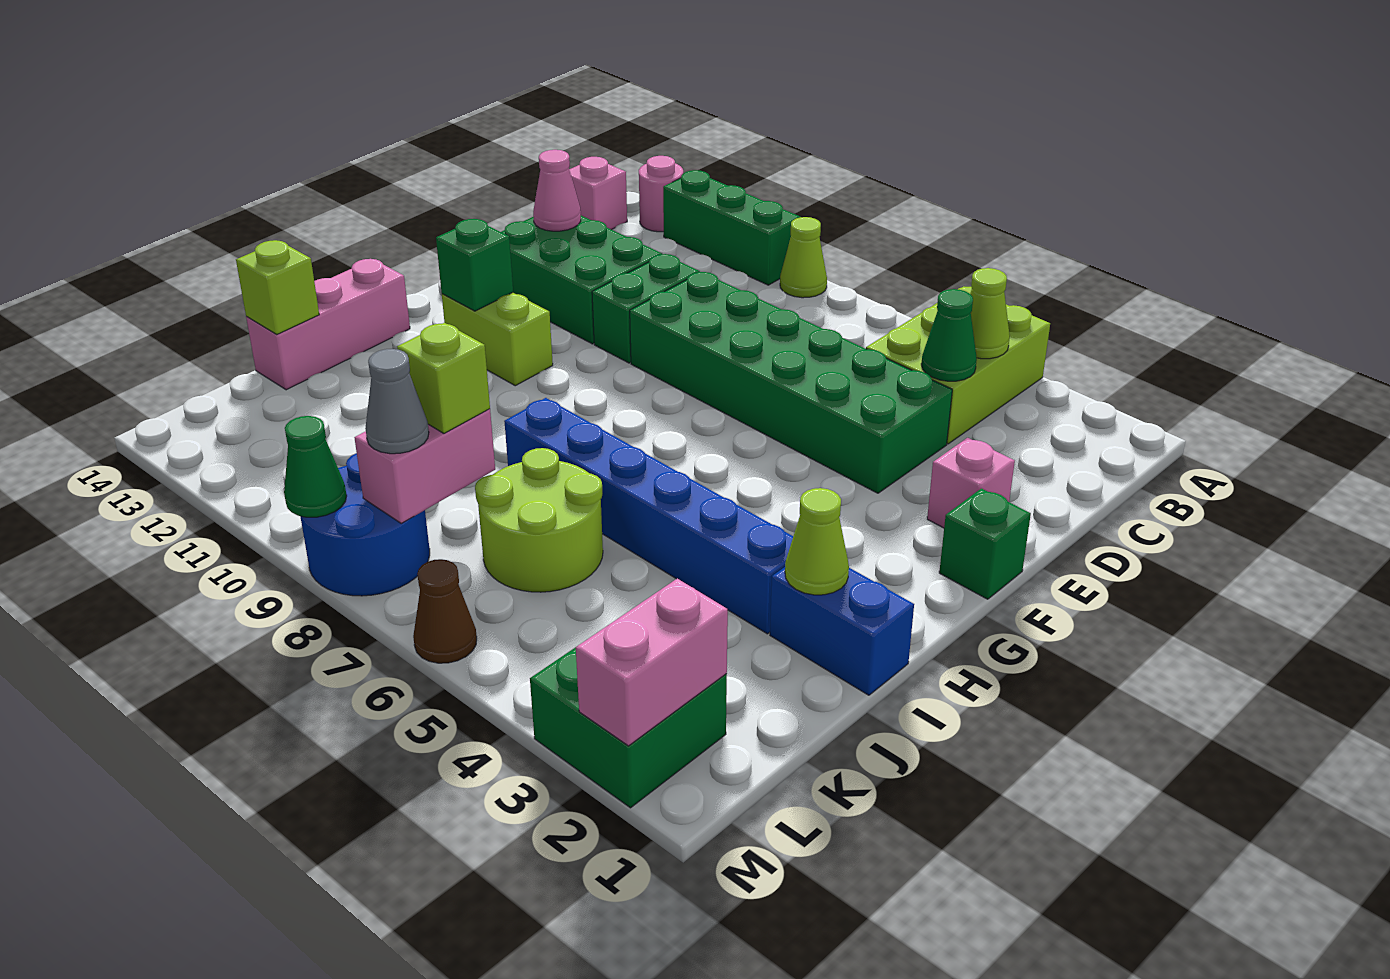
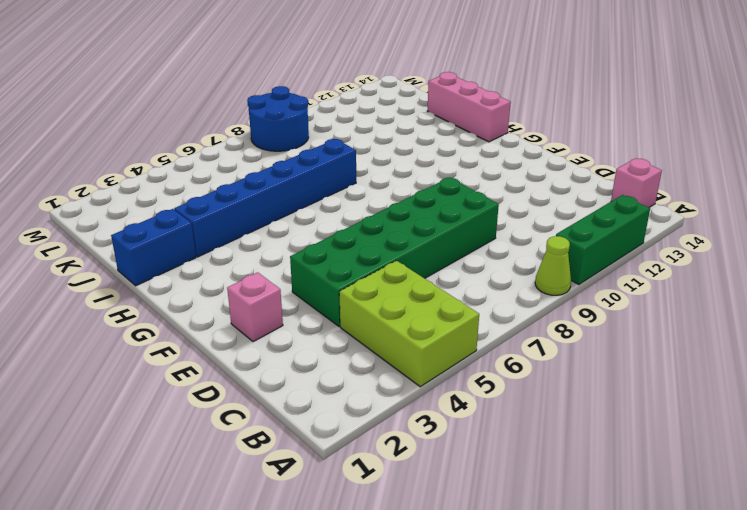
none -> pink round brick A13 level 1
none -> green brick D10:E10 level 1
none -> green brick D11:E13 level 1

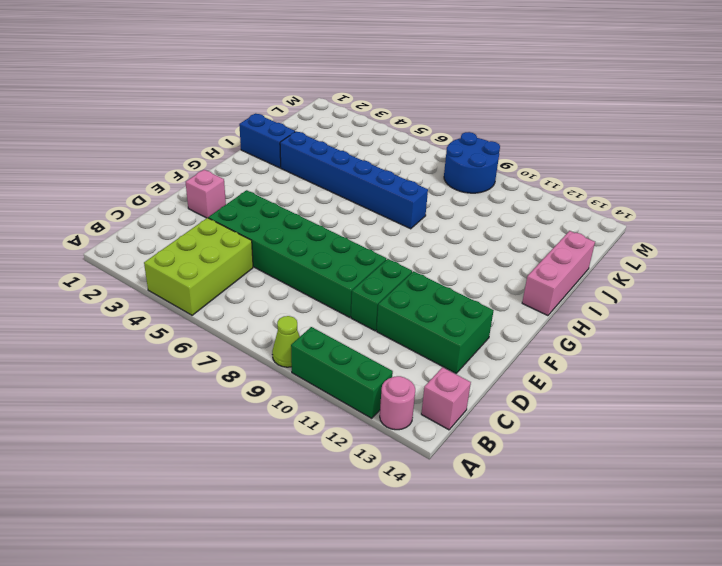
none -> green brick F1 level 1
none -> lime brick G11:G12 level 1
none -> lime round brick J6:K7 level 1

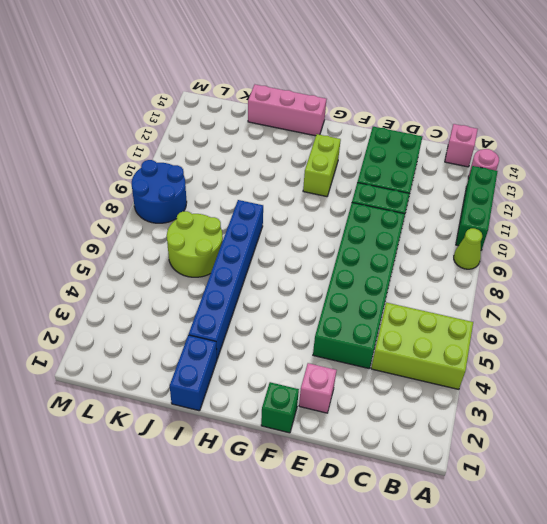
none -> green brick L2:M3 level 1
none -> brown cone M6 level 1
none -> lime cone B4 level 2

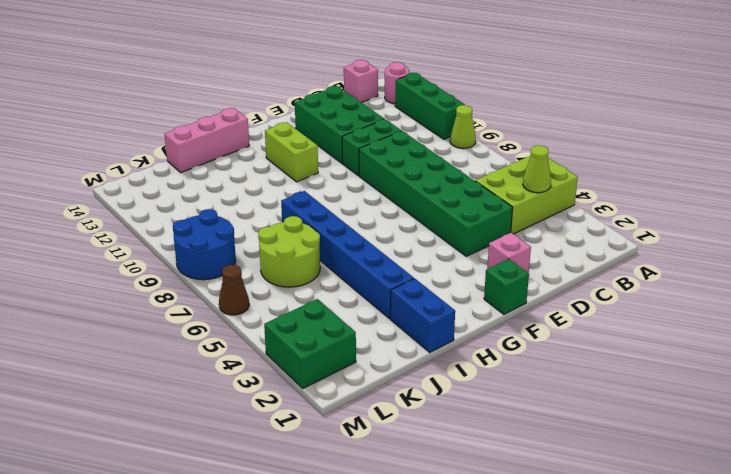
none -> green cone C4 level 2
none -> pink cone D13 level 2
none -> green brick G12 level 2

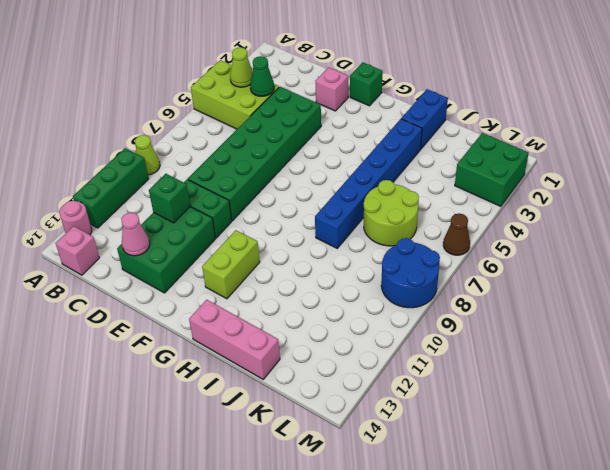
green brick D11 level 2 -> green brick G12 level 2
none -> lime cone I2 level 2
none -> lime brick J14 level 2
none -> pink brick K8:L8 level 2

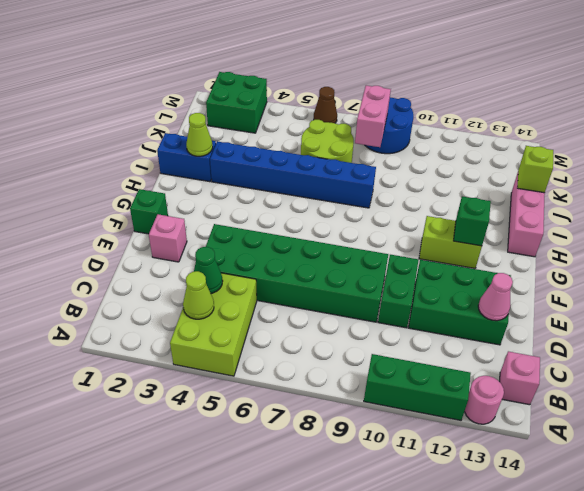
none -> lime cone A9 level 1
none -> pink brick L2:M2 level 2
none -> green cone M9 level 2

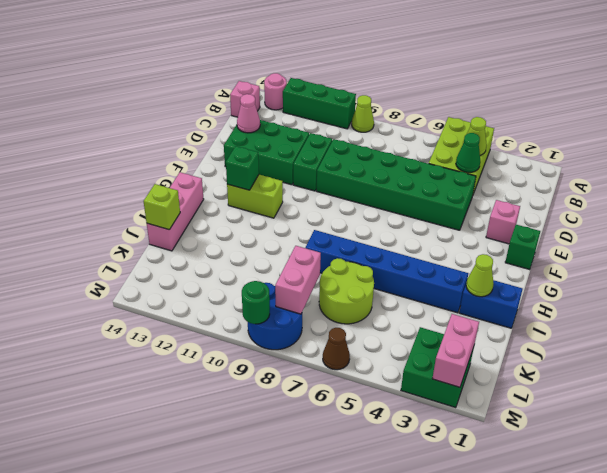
green round brick M9 level 2 -> green cone M9 level 2
none -> lime brick K8 level 3
none -> grey cone L8 level 3

